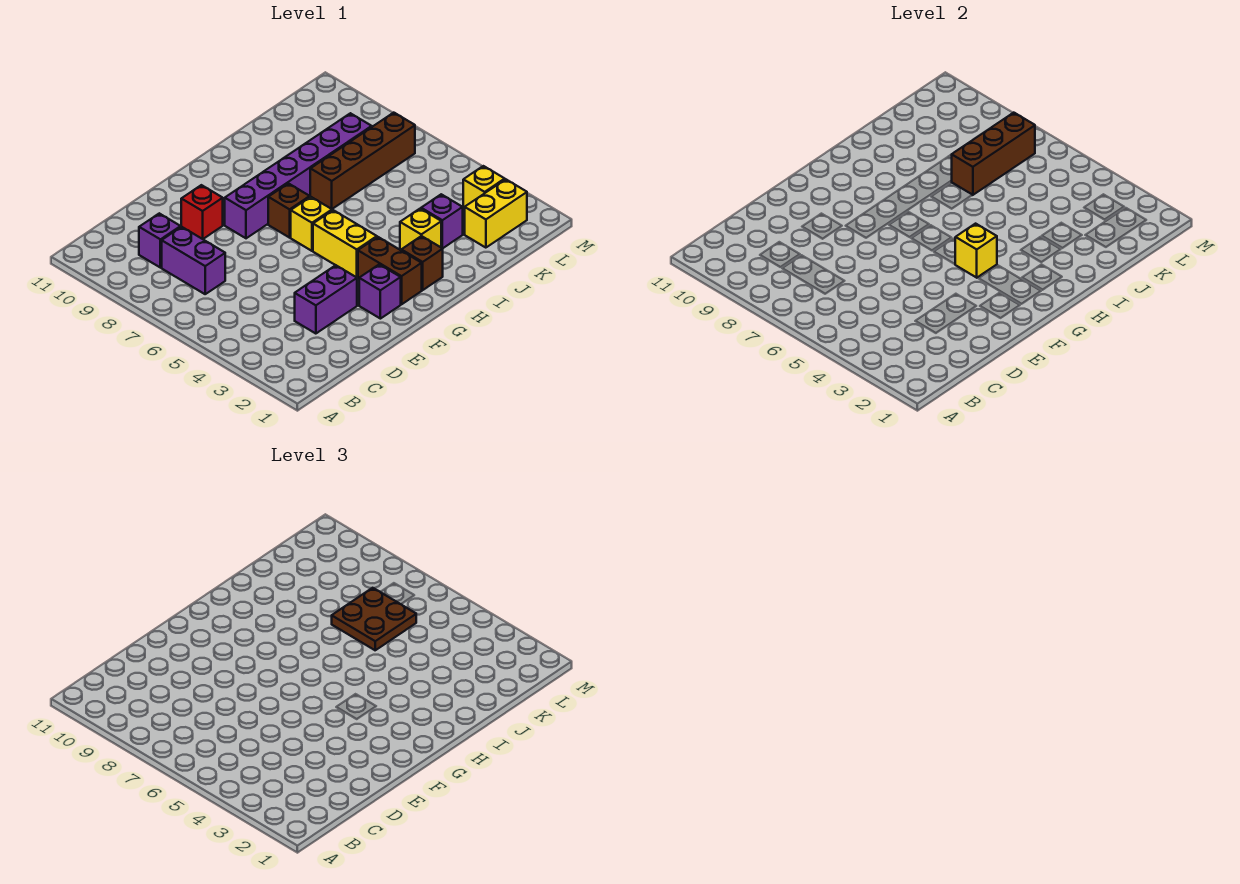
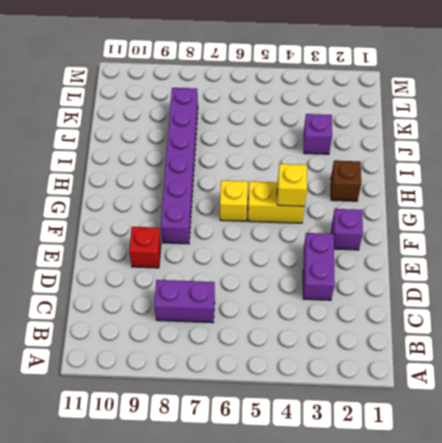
none -> purple brick C9 level 1
none -> brown brick G2:G3 level 1
none -> brown brick G7 level 1

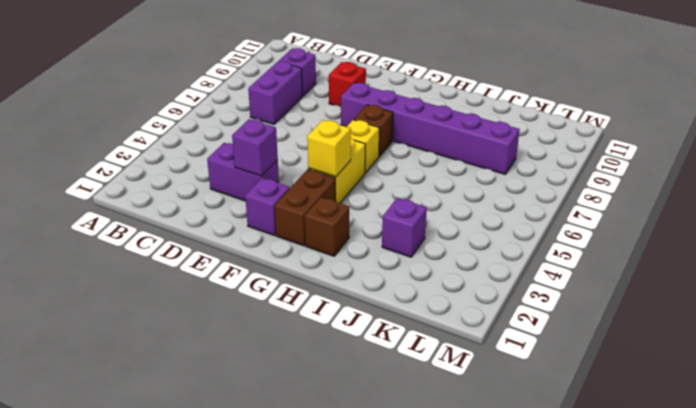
purple brick E3 level 2 -> none
none -> yellow brick I3 level 1
none -> brown brick I7:L7 level 1
none -> yellow brick K2:L2 level 1

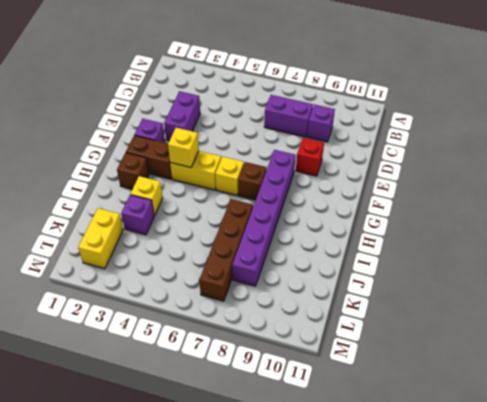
none -> yellow brick L3 level 1
none -> brown brick J7:L7 level 2
none -> brown plate J6:K7 level 3

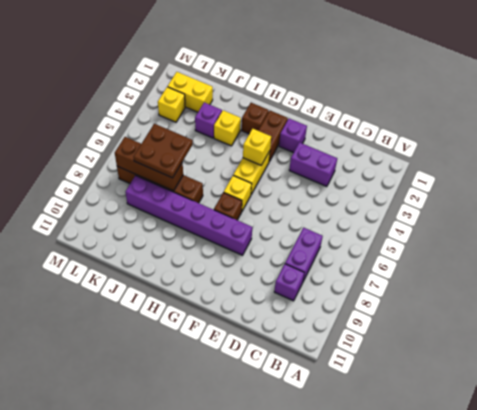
none -> red brick E9 level 1

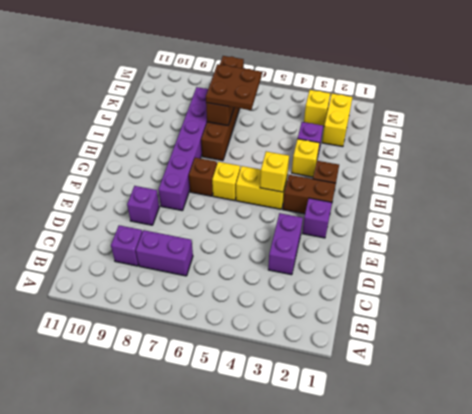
purple brick E9 level 1 -> red brick E9 level 1

